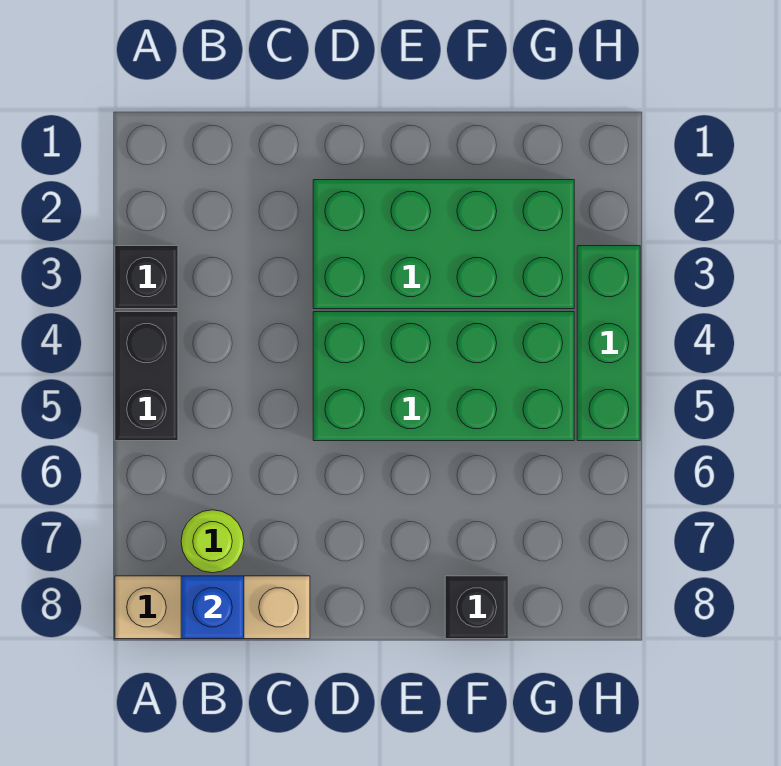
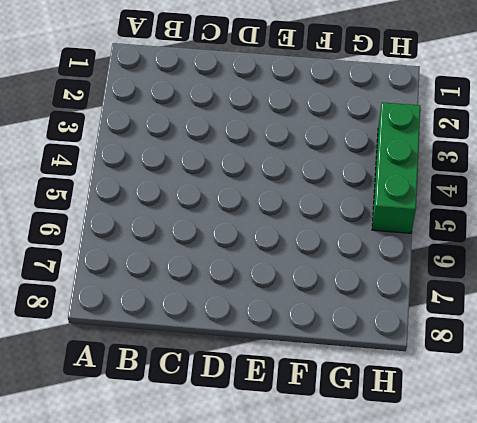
none -> black brick A3 level 1
none -> black brick A4:A5 level 1

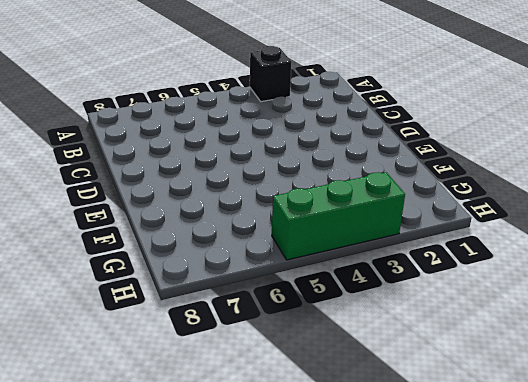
none -> black brick A4:A5 level 1
none -> tan brick A8:C8 level 1

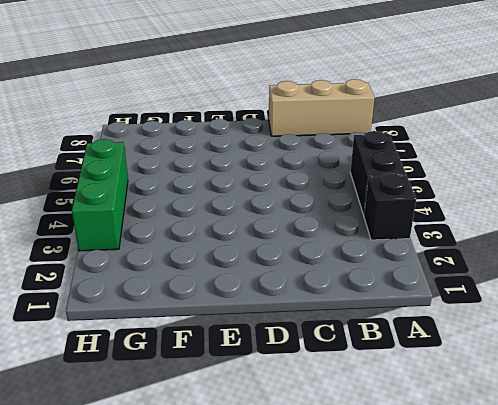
none -> lime round brick B7 level 1
none -> green brick D2:G3 level 1

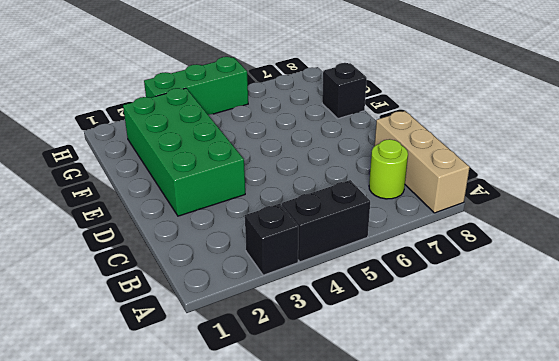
none -> green brick D4:G5 level 1
none -> blue brick B8 level 2

